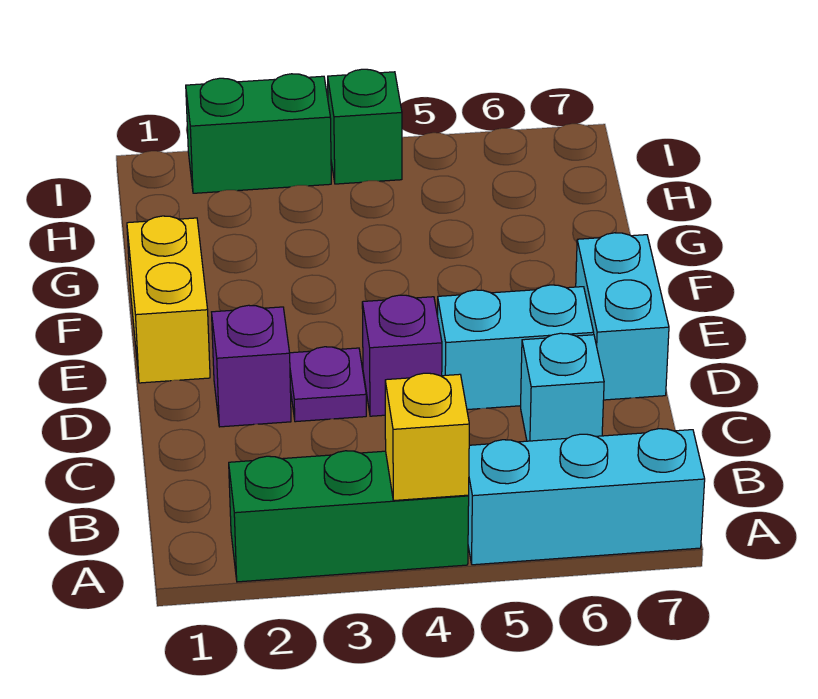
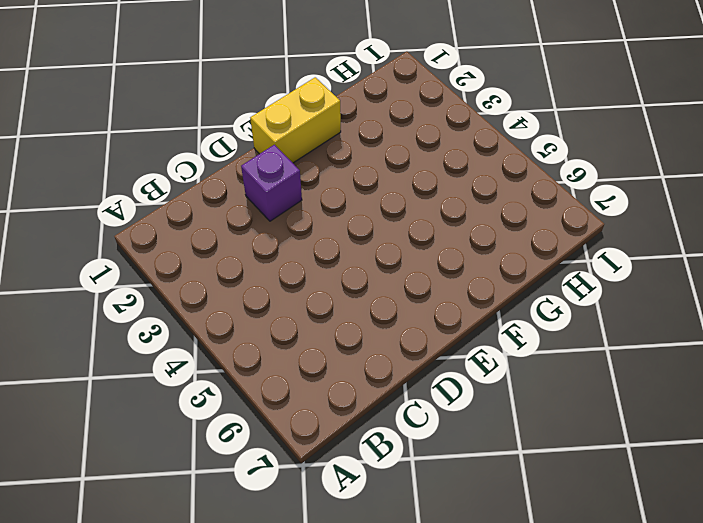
none -> green brick A2:A4 level 1
none -> cyan brick A5:A7 level 1
none -> cyan brick C6 level 1

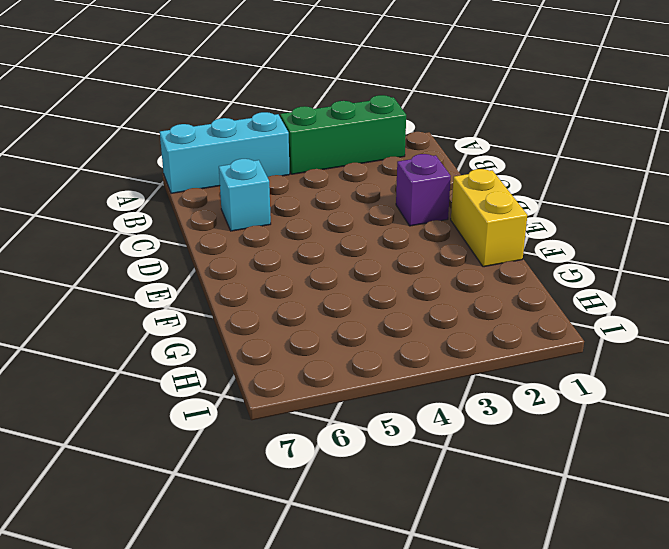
none -> purple plate D3 level 1
none -> purple brick D4 level 1
none -> cyan brick D5:D6 level 1

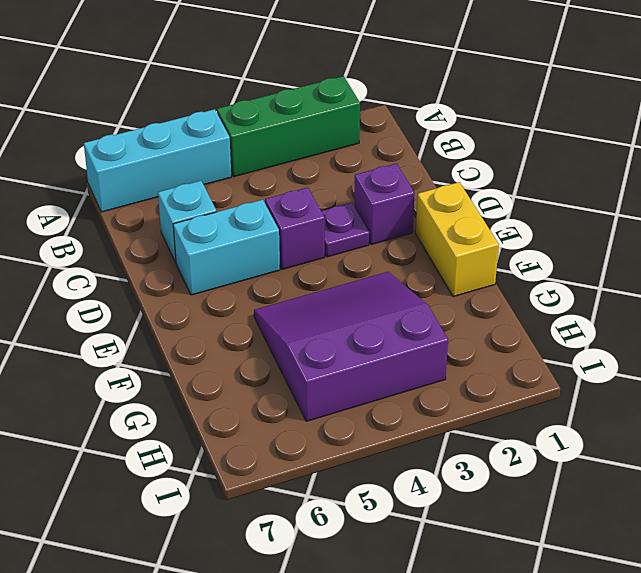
purple slope F3:H5 level 1 top H -> none
none -> cyan brick D7:E7 level 1
none -> green brick I2:I3 level 1
none -> green brick I4 level 1

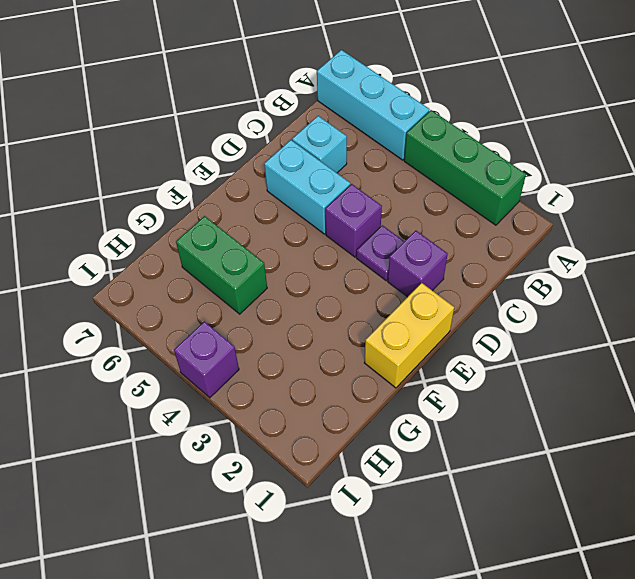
green brick G5:G6 level 1 -> green brick I2:I3 level 1
purple brick I4 level 1 -> green brick I4 level 1
none -> cyan brick D7:E7 level 1
none -> yellow brick A4 level 2

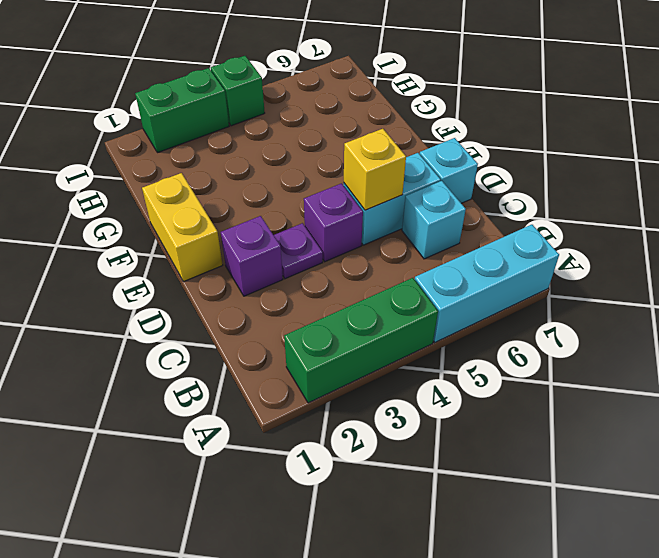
yellow brick D5 level 2 -> yellow brick A4 level 2
cyan brick D7 level 1 -> cyan brick D7:E7 level 1

